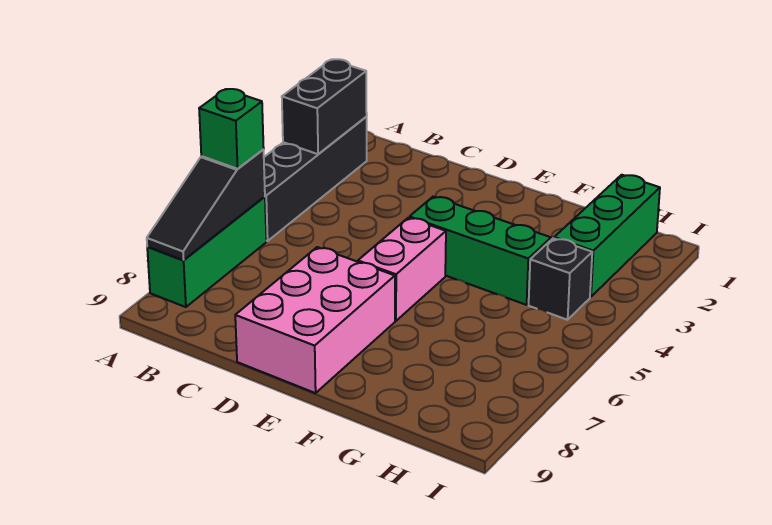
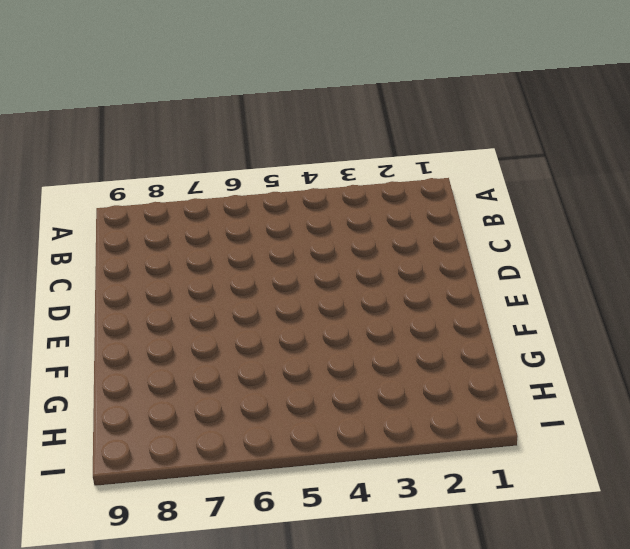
none -> black brick A2:A5 level 1
none -> green brick A6:A8 level 1

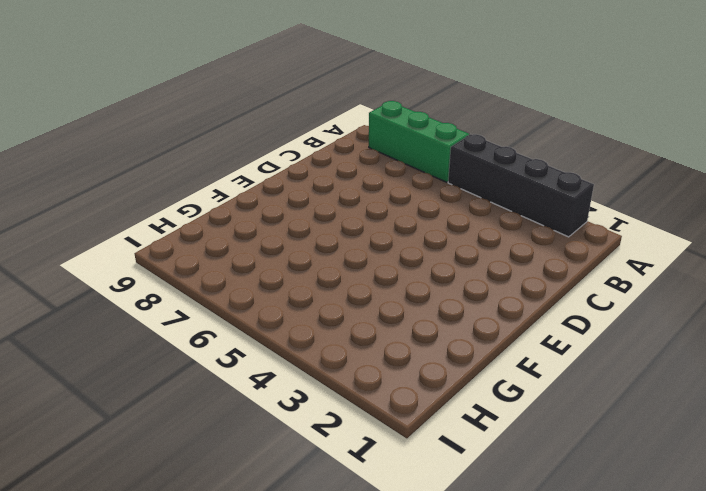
none -> pink brick D7:E9 level 1
none -> green brick E4:G4 level 1

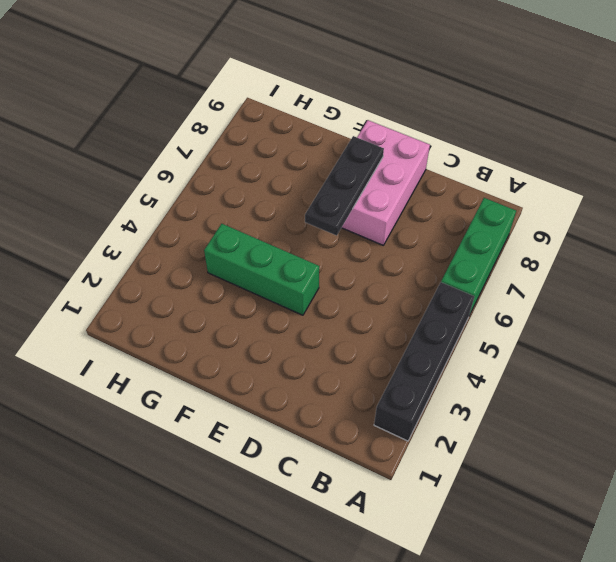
black plate E6:E8 level 2 -> none
none -> pink brick E5:E6 level 1
none -> green brick H1:H3 level 1

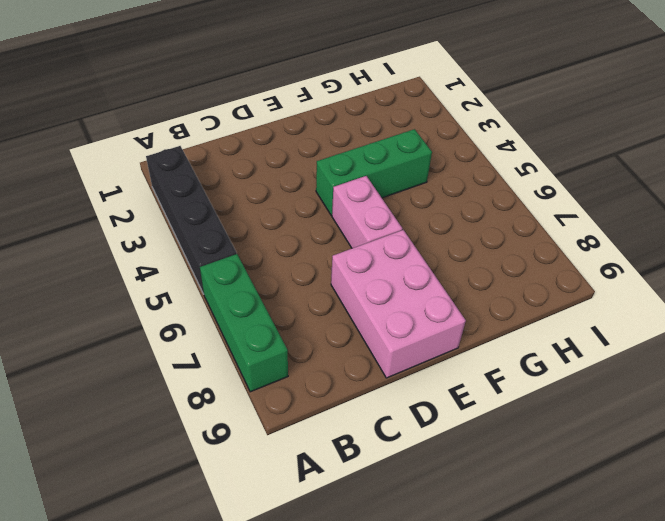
none -> green brick H1:H3 level 1
none -> black brick H4 level 1

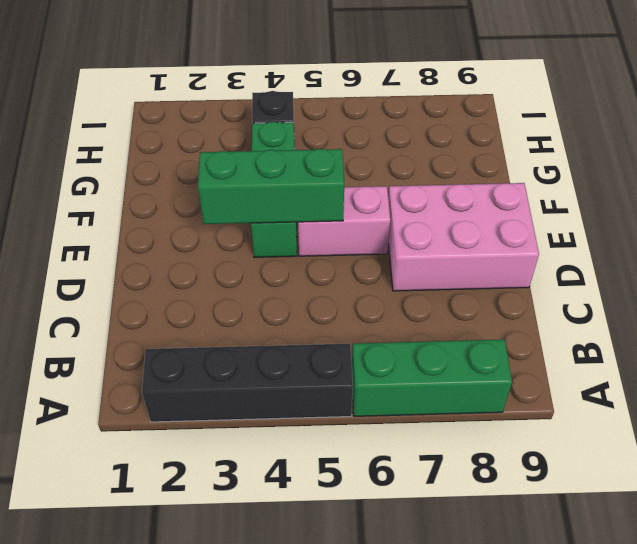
green brick E3:E5 level 2 -> green brick H1:H3 level 1
none -> black brick A2:A3 level 2
none -> black slope A6:A8 level 2 top 6

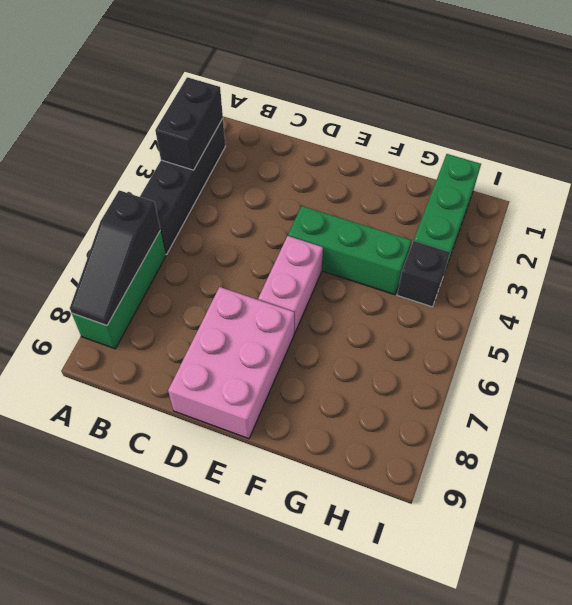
none -> green brick A6 level 3

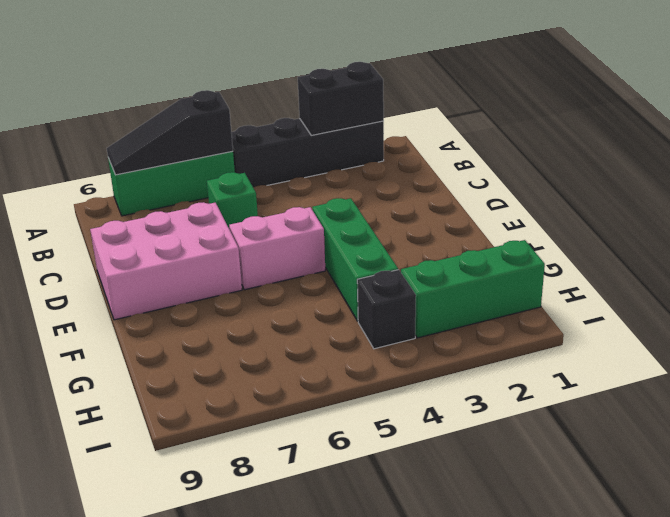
green brick C6 level 1 -> green brick A6 level 3

